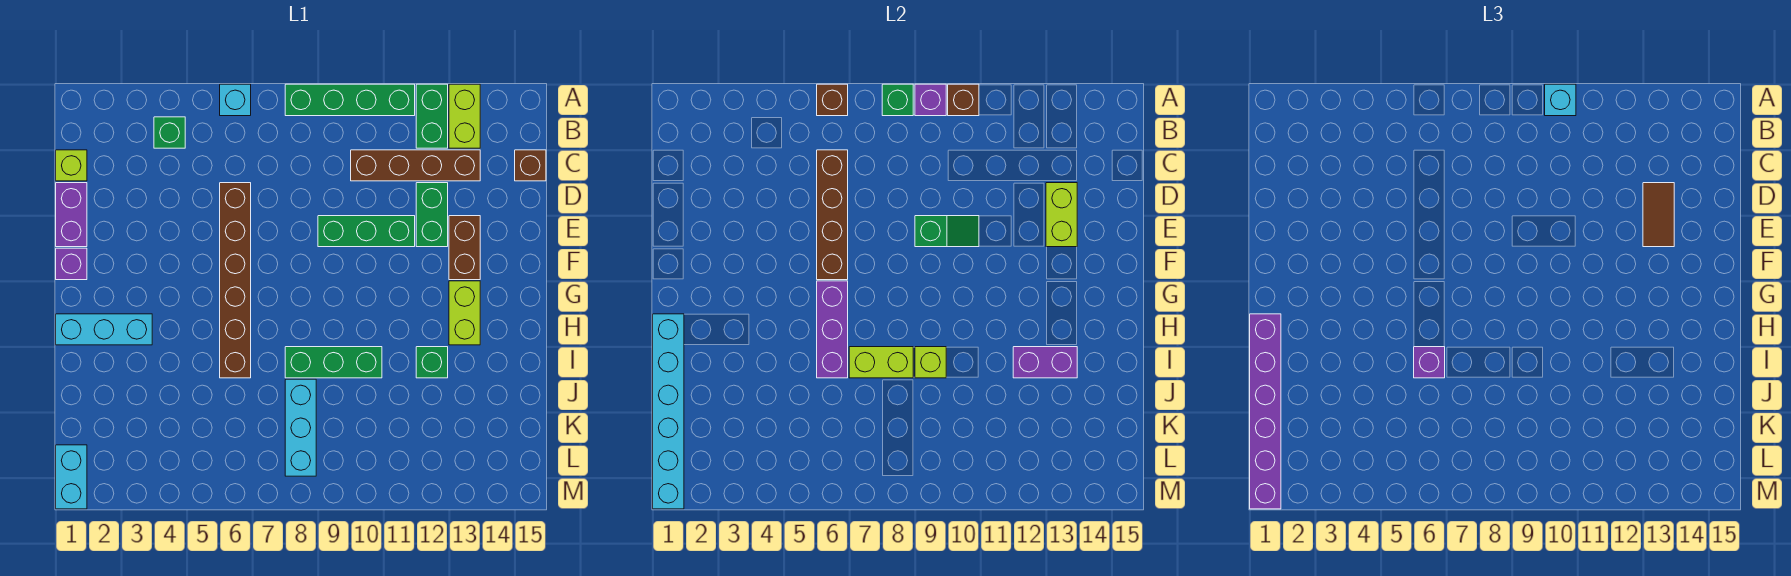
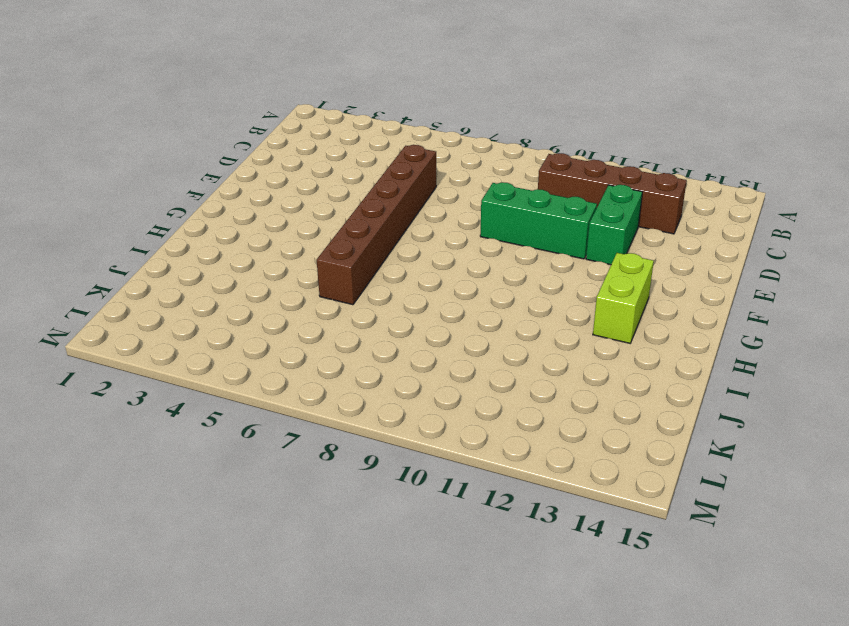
none -> cyan brick A6 level 1
none -> green brick A8:A11 level 1
none -> green brick A12:B12 level 1
none -> lime brick A13:B13 level 1

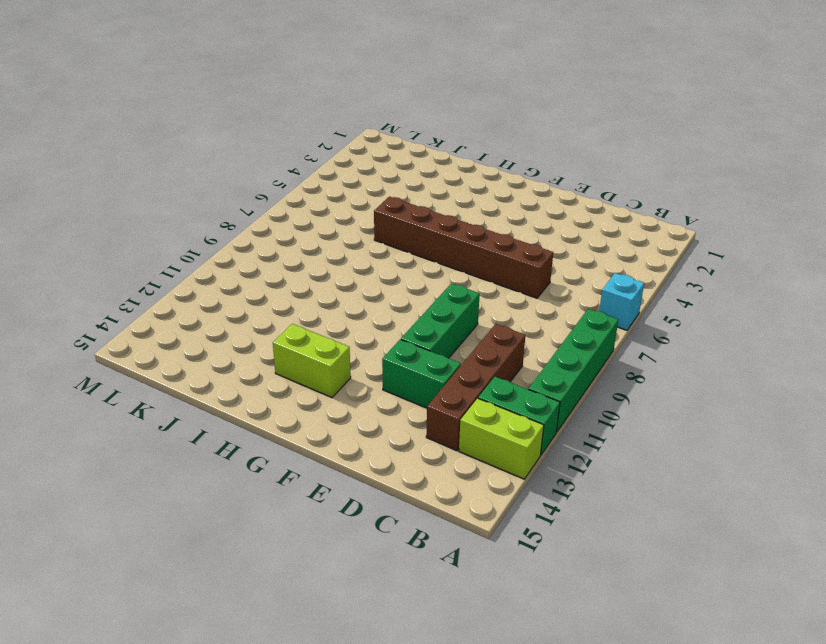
none -> green brick B4 level 1
none -> lime brick C1 level 1
none -> brown brick C15 level 1
none -> purple brick D1:E1 level 1

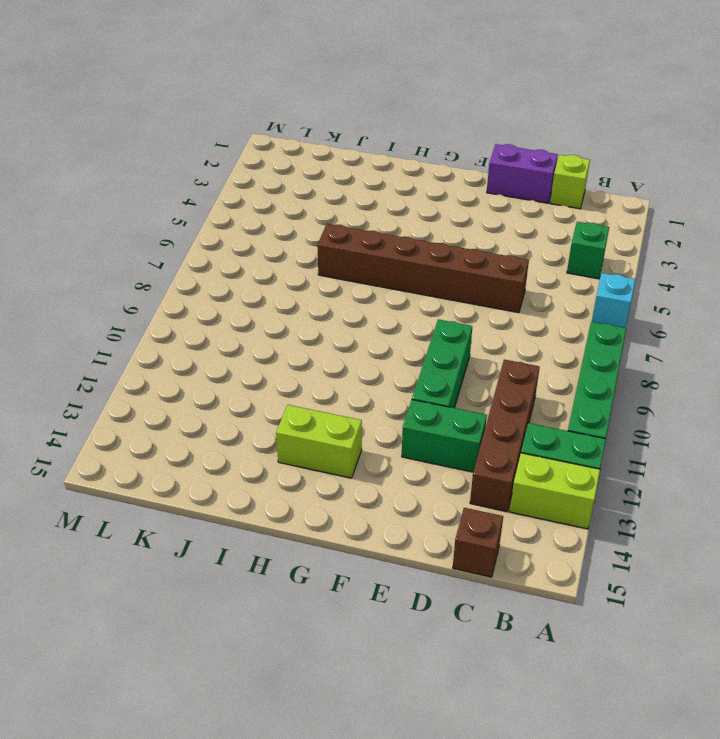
none -> brown brick E13:F13 level 1
none -> purple brick F1 level 1
none -> cyan brick H1:H3 level 1
none -> green brick I8:I10 level 1

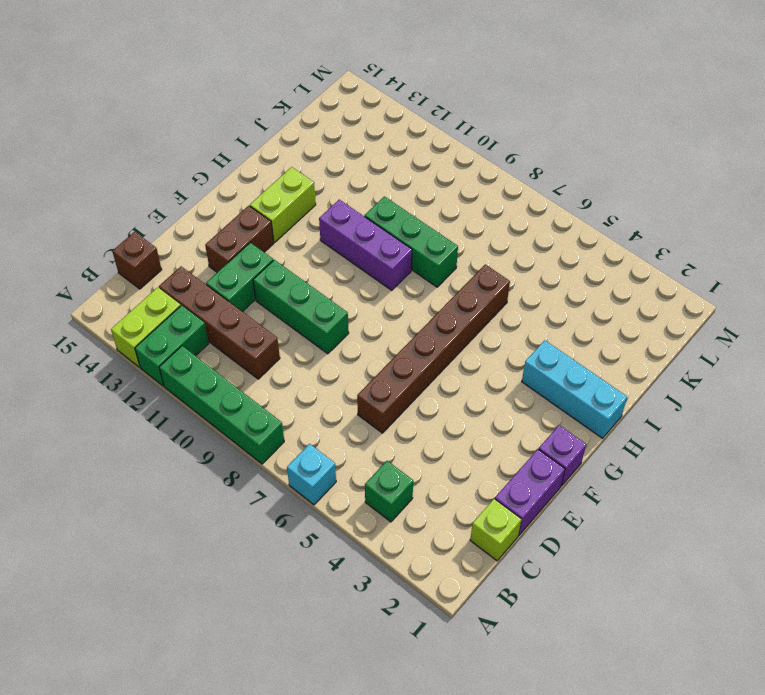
purple brick H9:H11 level 1 -> purple brick G6:I6 level 2
none -> green brick I12 level 1
none -> cyan brick J8:L8 level 1
none -> cyan brick L1:M1 level 1
none -> brown brick A6 level 2

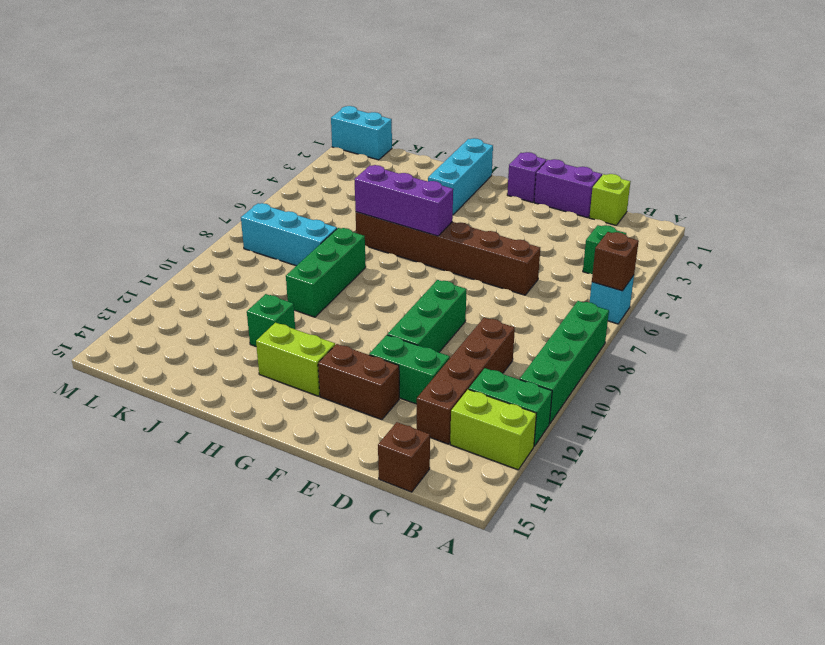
none -> green brick A8 level 2
none -> purple brick A9 level 2
none -> brown brick A10 level 2
none -> brown brick C6:F6 level 2

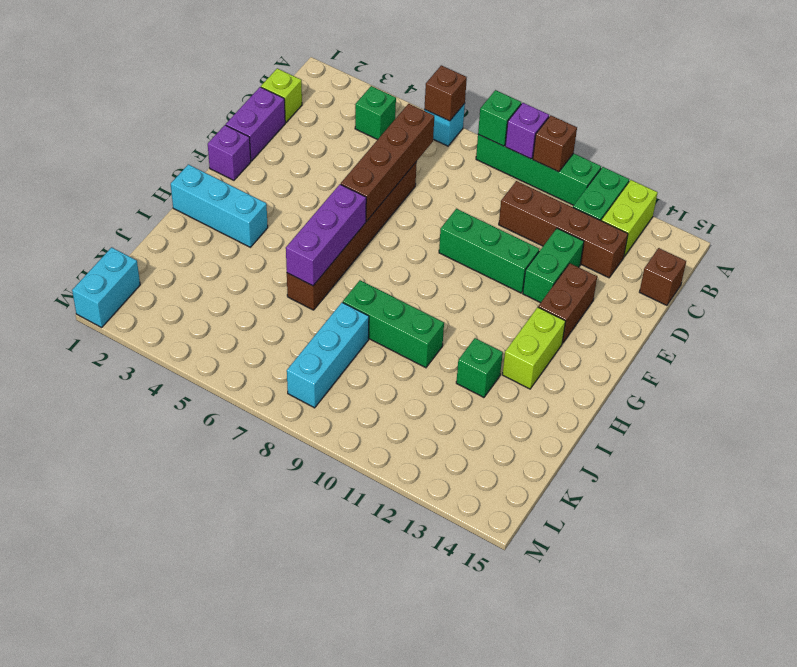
none -> lime brick D13:E13 level 2
none -> green slope E9:E10 level 2 top 9
none -> cyan brick H1:M1 level 2
none -> lime brick I7:I8 level 2

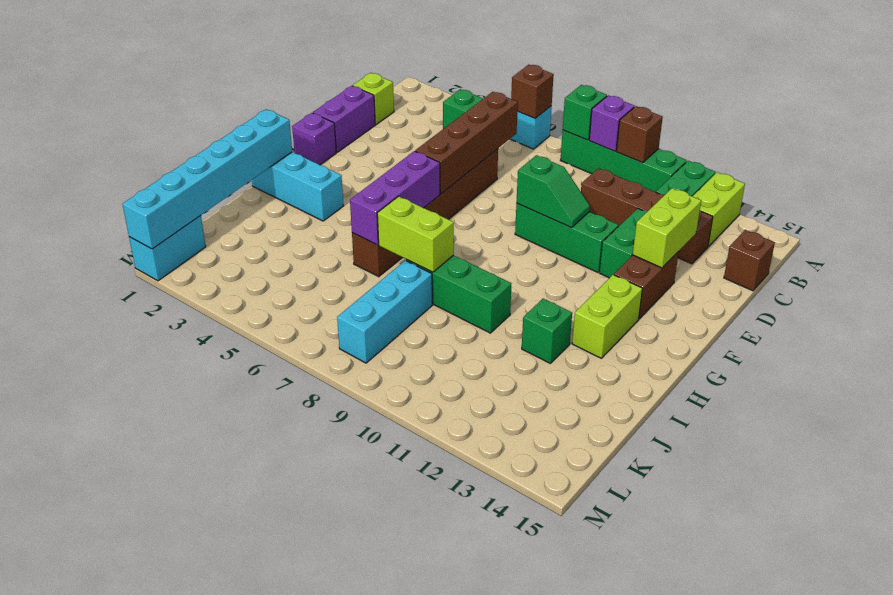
none -> lime brick I9 level 2
none -> purple brick I12:I13 level 2
none -> cyan brick A10 level 3
none -> brown tile D13:E13 level 3

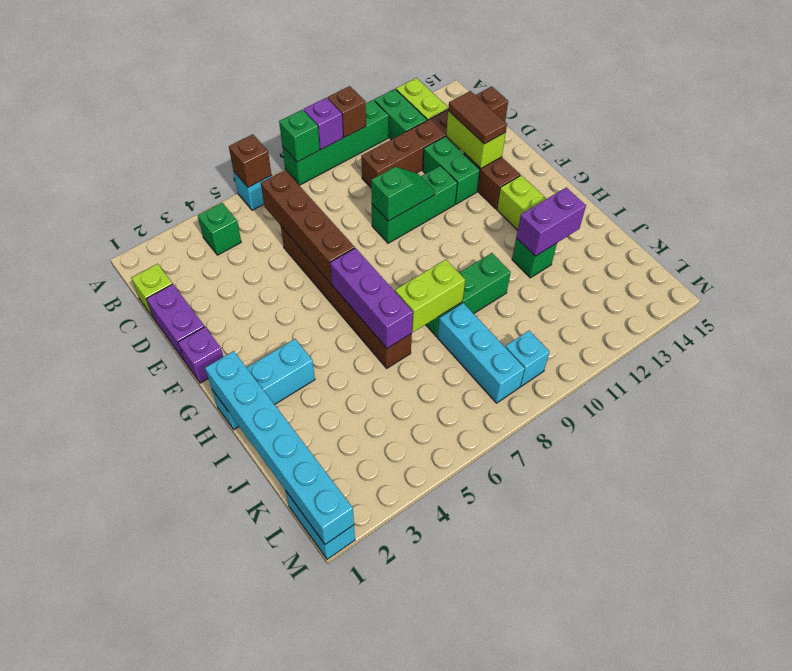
cyan brick L9 level 1 -> cyan brick A10 level 3
none -> lime brick I9 level 2
none -> purple brick H1:M1 level 3
none -> purple brick I6 level 3

